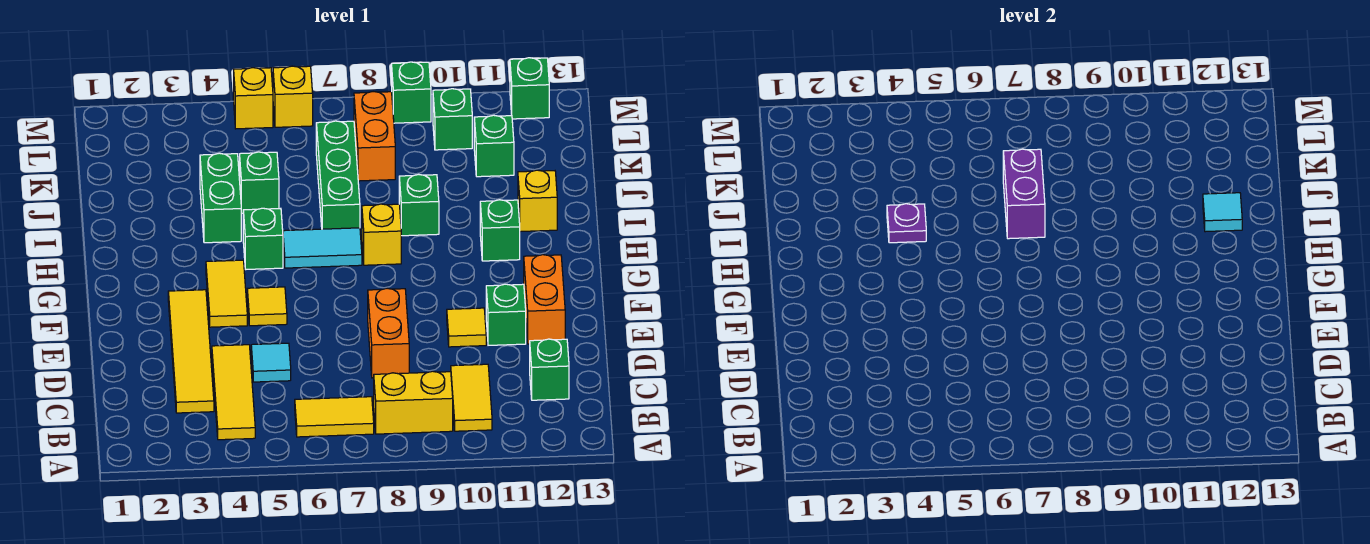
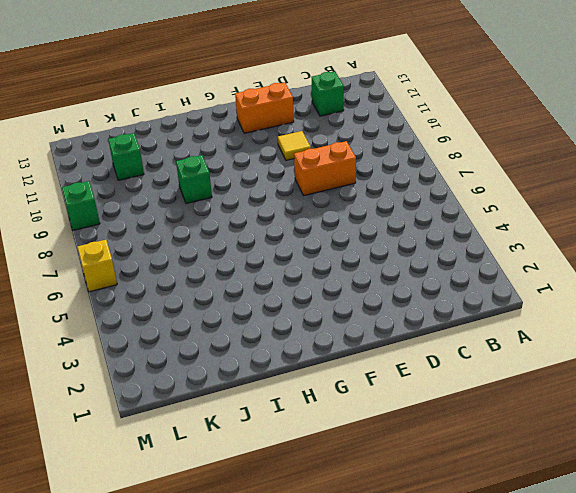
none -> yellow tile B4:D4 level 1
none -> yellow tile B6:B7 level 1
none -> yellow brick B8:B9 level 1
none -> yellow tile B10:C10 level 1

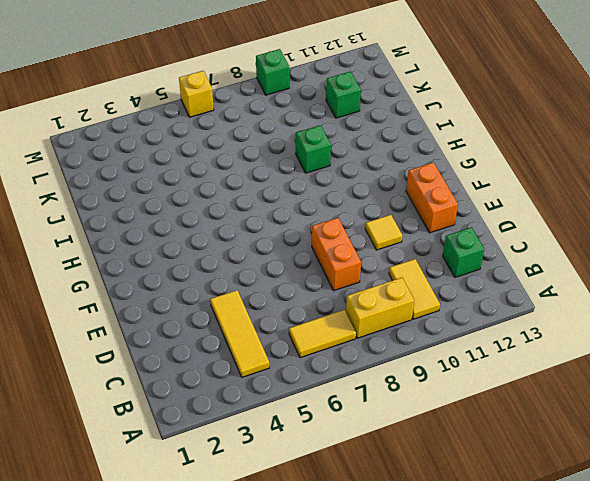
none -> yellow tile C3:F3 level 1
none -> cyan tile D5 level 1
none -> green brick E11 level 1
none -> yellow tile F4:G4 level 1

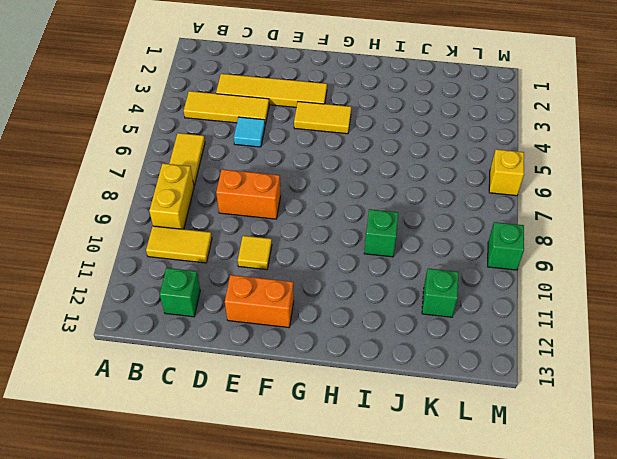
none -> green brick E11 level 1
none -> yellow tile F5 level 1
none -> green brick H5 level 1
none -> cyan tile H6:H7 level 1

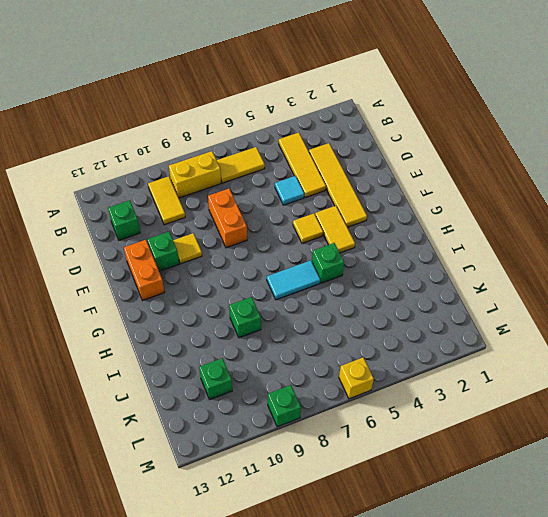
none -> yellow brick H8 level 1
none -> green brick H11 level 1
none -> green brick I4:J4 level 1
none -> green brick I7:K7 level 1

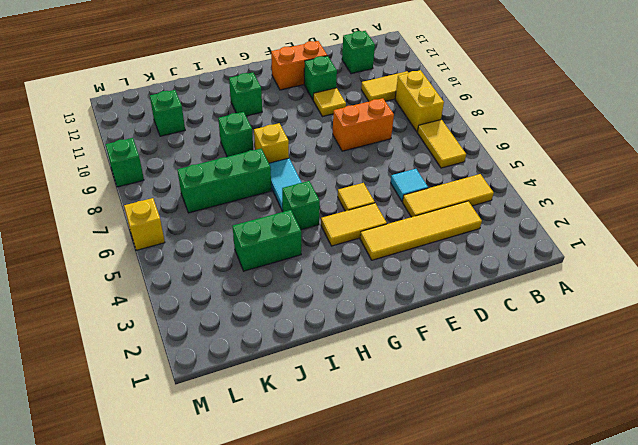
none -> yellow brick I12 level 1
none -> green brick J5 level 1
none -> orange brick K8:L8 level 1
none -> green brick L10 level 1

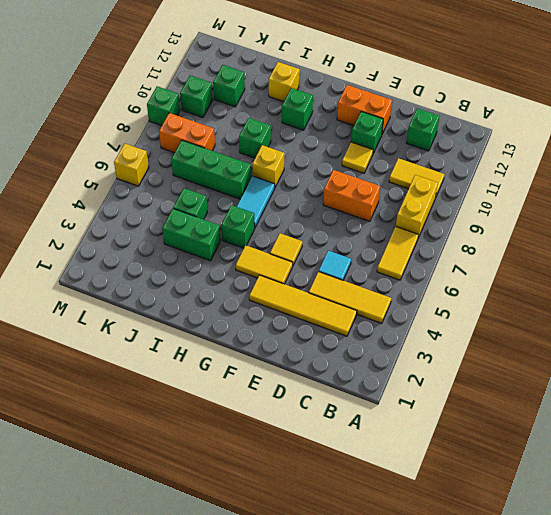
none -> yellow brick M5 level 1
none -> green brick M12 level 1
none -> purple plate I4 level 2
none -> purple brick I7:J7 level 2

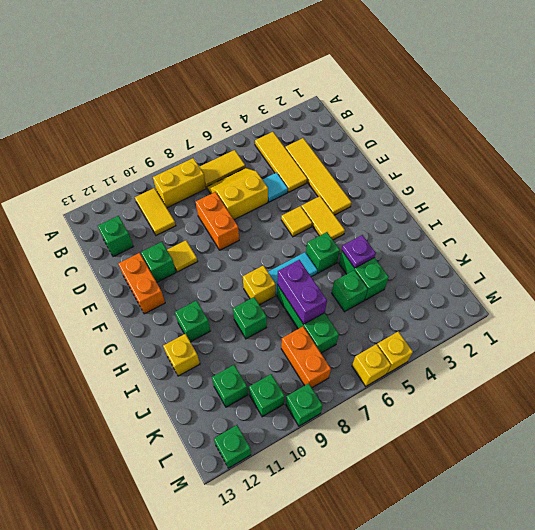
yellow slope C6:D7 level 1 top D -> none
none -> cyan tile I12 level 2

